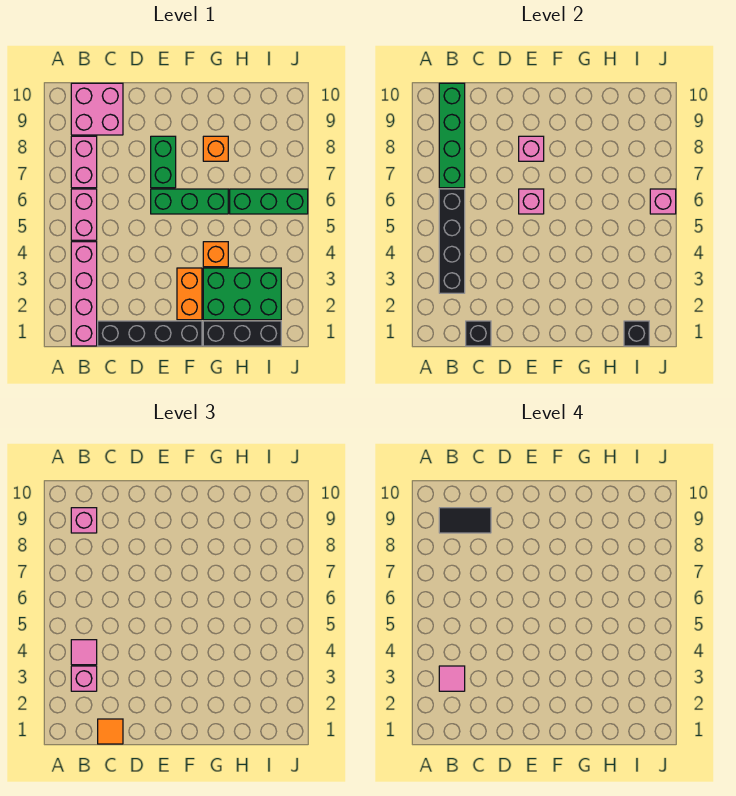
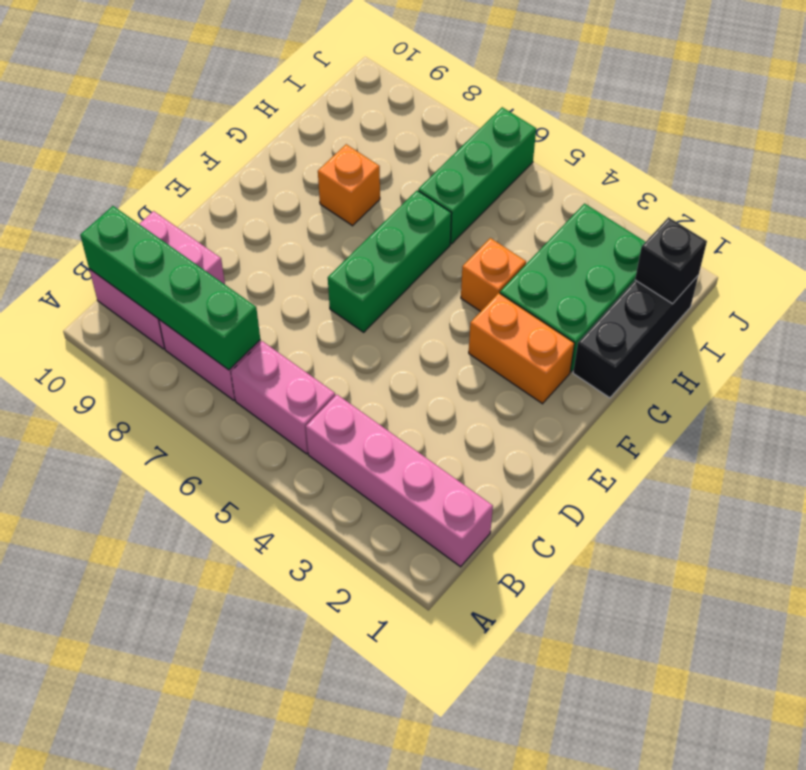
none -> black brick C1:F1 level 1
none -> green brick E7:E8 level 1
none -> black brick B3:B6 level 2

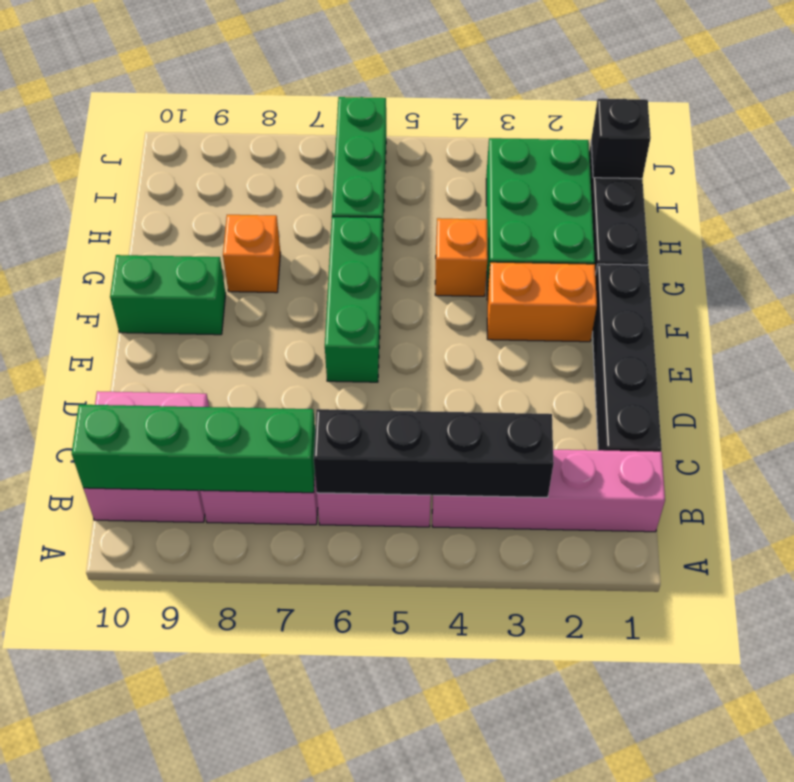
green brick F9:F10 level 1 -> green brick E7:E8 level 1
none -> black brick C1 level 2
none -> pink brick E6 level 2
none -> pink brick E8 level 2

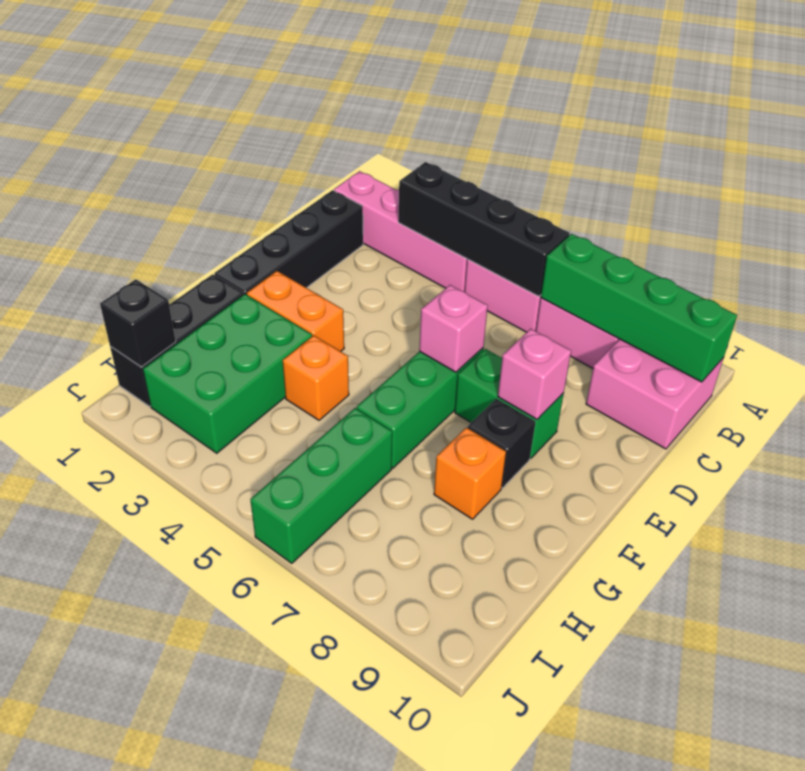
black brick F8 level 1 -> black brick C1 level 2
none -> pink brick J6 level 2
none -> pink brick B3 level 3
none -> pink tile B4 level 3

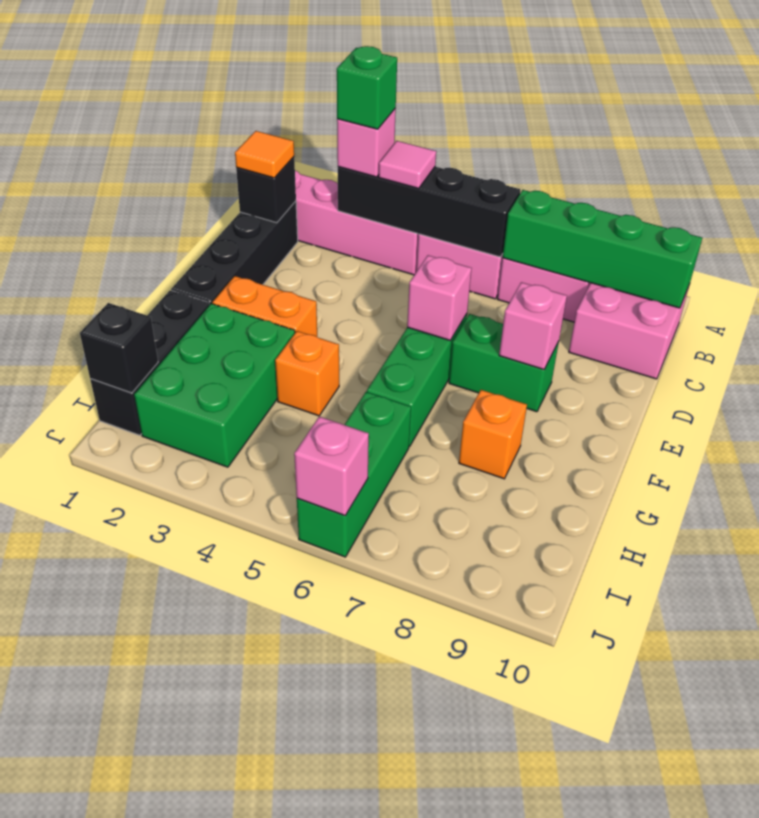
green brick B3 level 4 -> pink tile B3 level 4
none -> pink brick B9 level 3
none -> black tile B9:C9 level 4

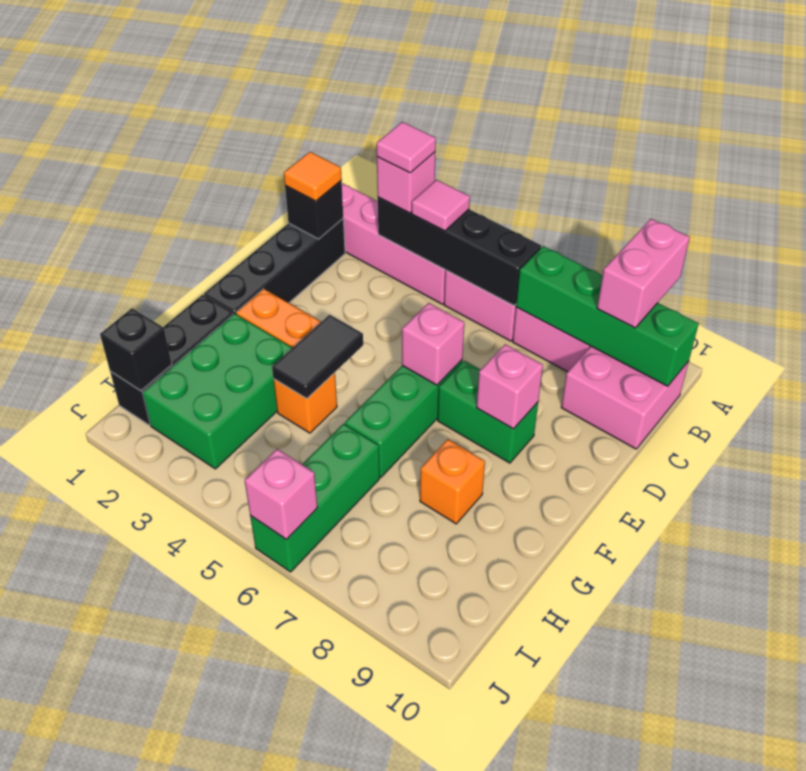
pink brick A9:B9 level 3 -> pink brick B9 level 3
black tile F4:G4 level 2 -> black tile B9:C9 level 4

